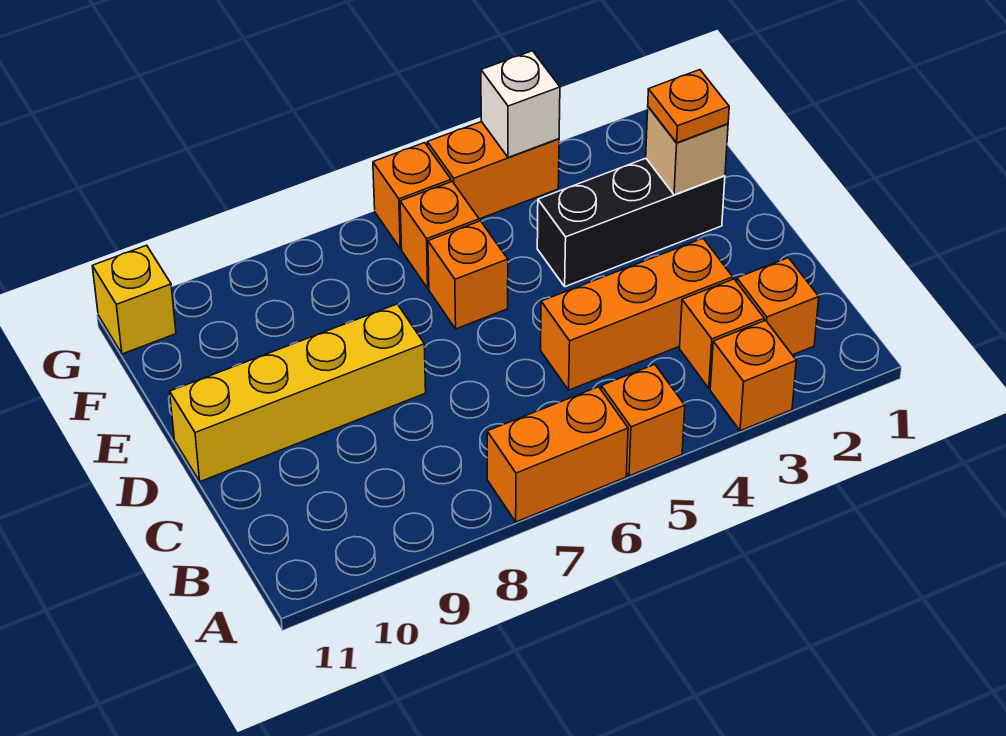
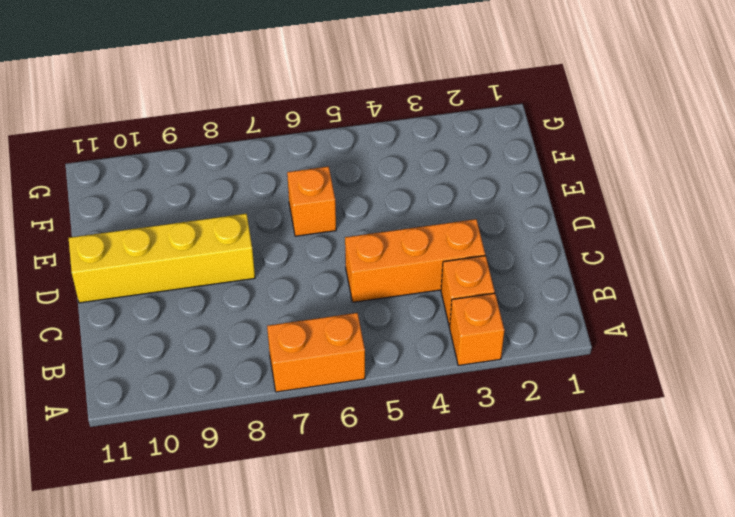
none -> orange brick A5 level 1
none -> orange brick B2 level 1
none -> black brick E2:E4 level 1

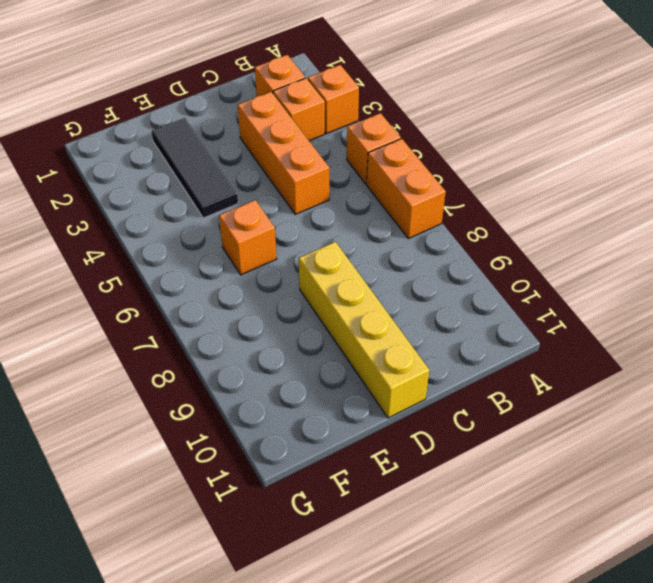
black tile E2:E4 level 1 -> black brick E2:E4 level 1
none -> orange brick F6 level 1
none -> orange brick G4:G5 level 1
none -> orange brick G6 level 1

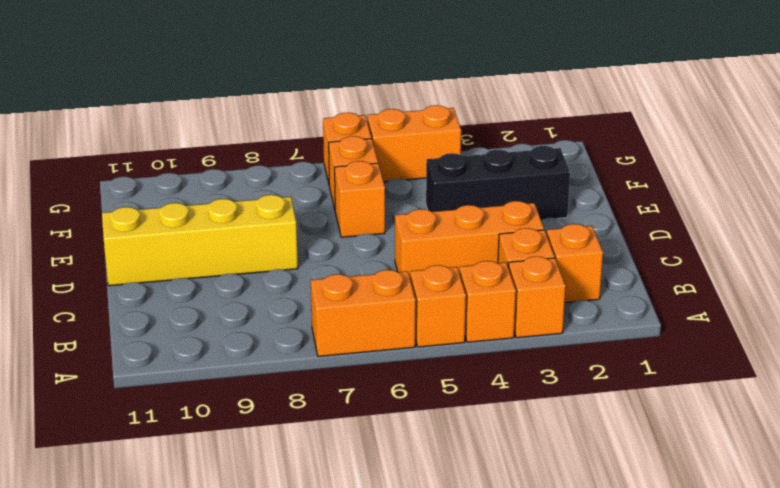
orange brick A4 level 1 -> none
none -> yellow brick G11 level 1
none -> tan brick E2 level 2
none -> white brick G4 level 2

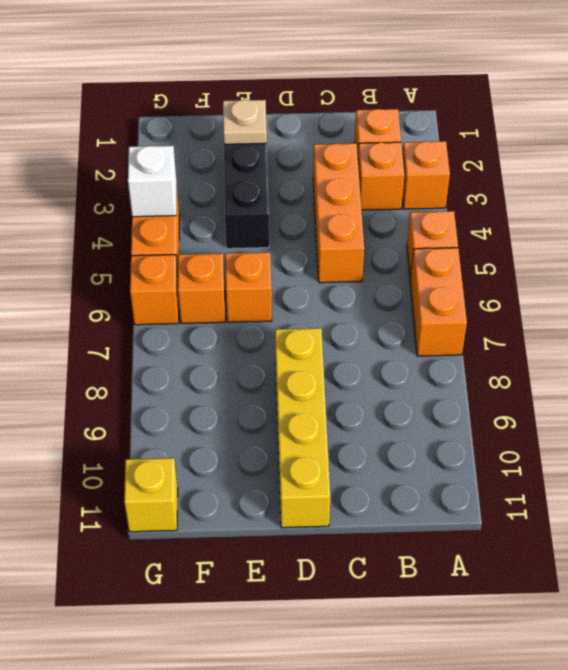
tan plate E2 level 2 -> tan brick E2 level 2
none -> orange plate E2 level 3

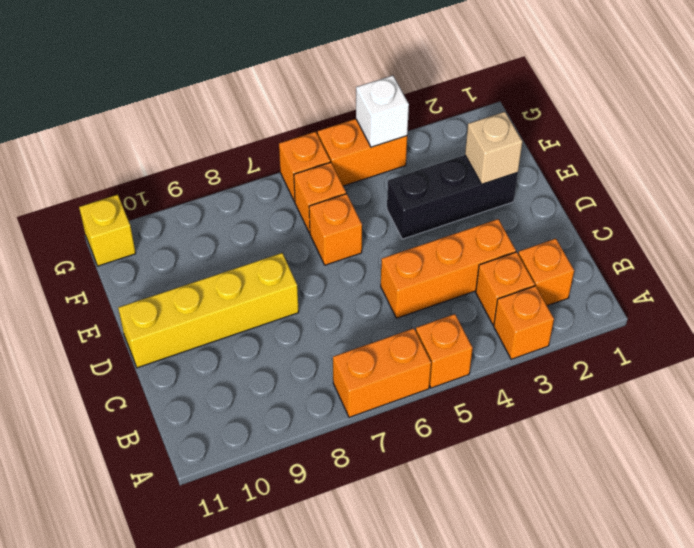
none -> orange plate E2 level 3

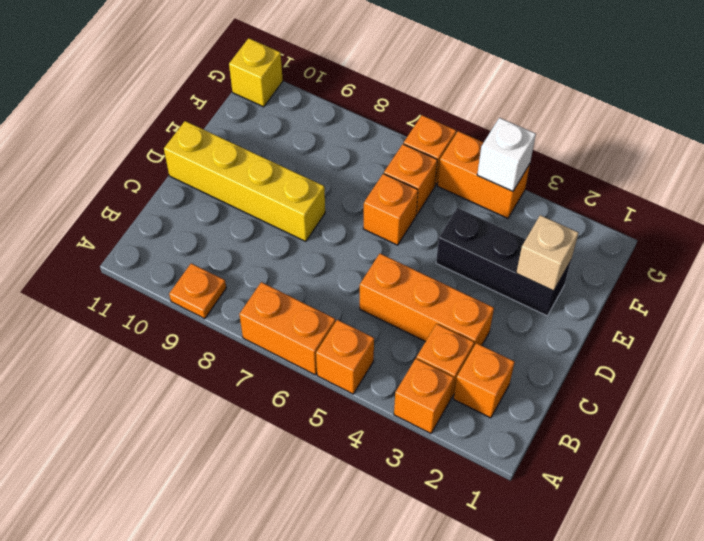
orange plate A9 level 1 -> orange plate E2 level 3

